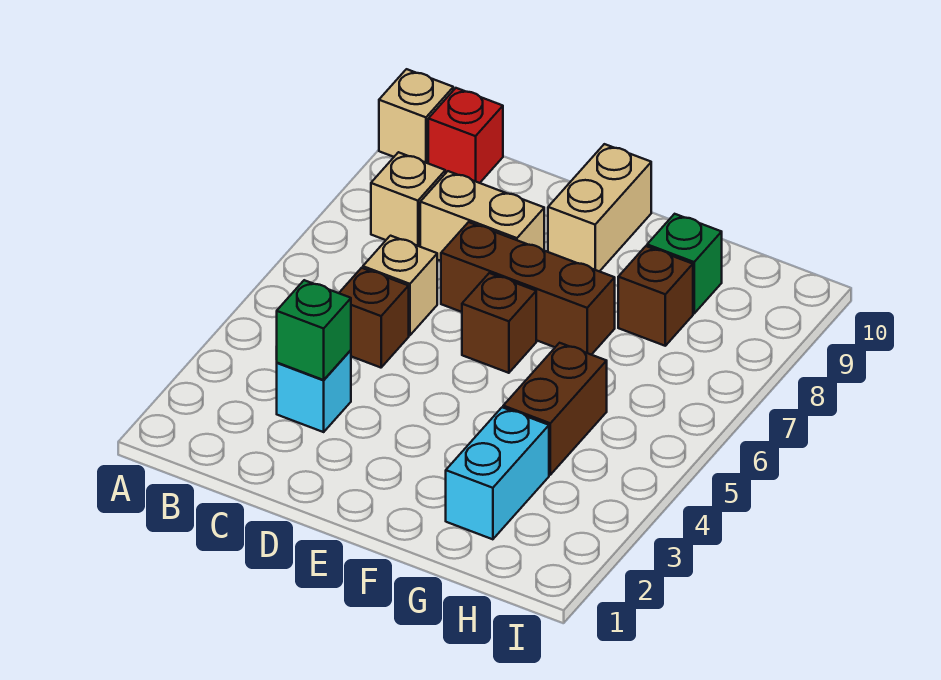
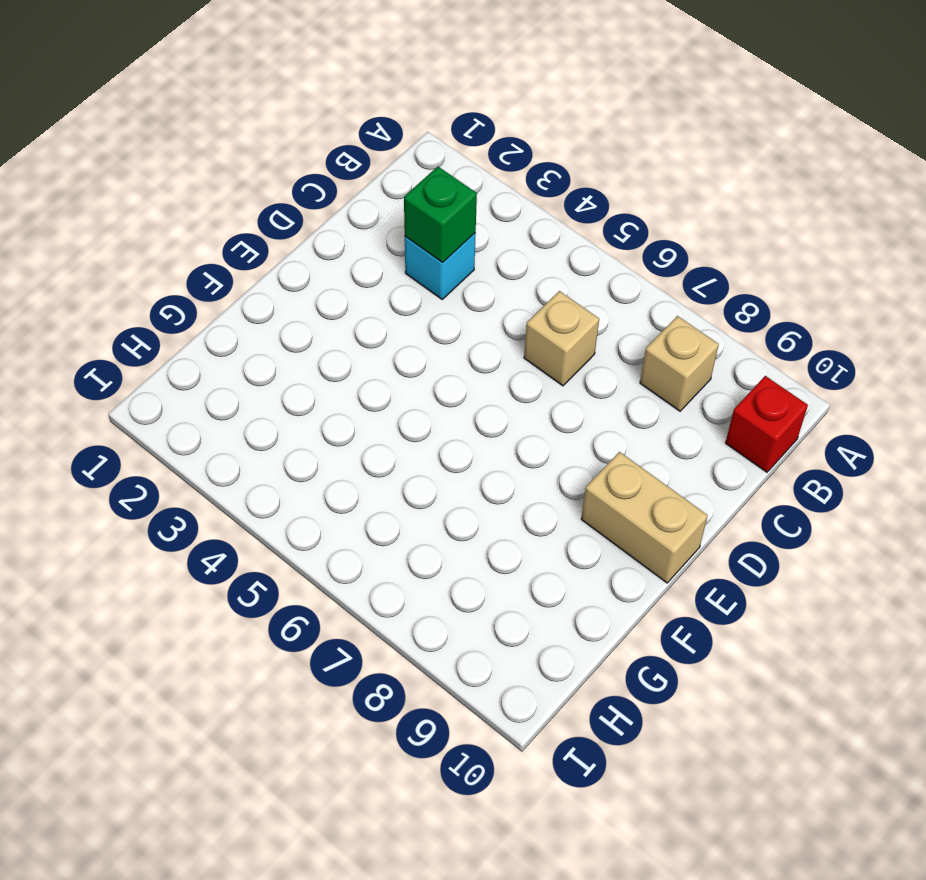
none -> tan brick A10 level 1
none -> brown brick C5 level 1
none -> tan brick C8:D8 level 1

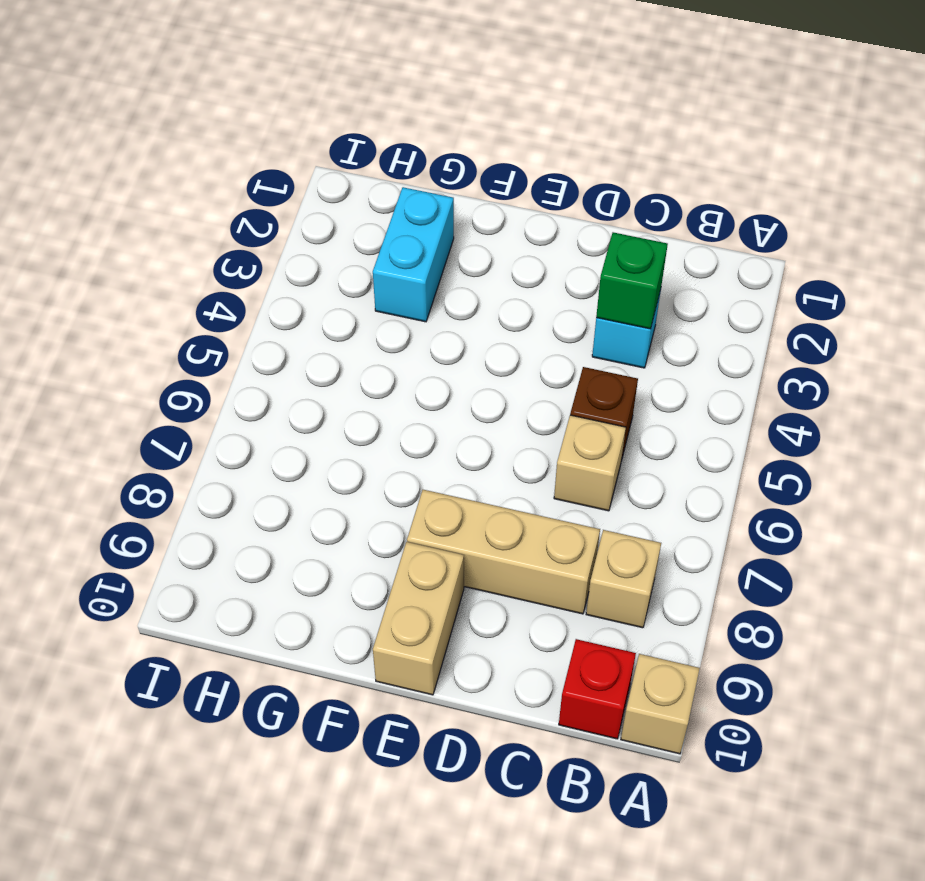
tan brick C8:E8 level 1 -> tan brick C8:D8 level 1
none -> brown brick D7:F7 level 1
none -> brown brick E6 level 1
none -> brown brick G4:G5 level 1

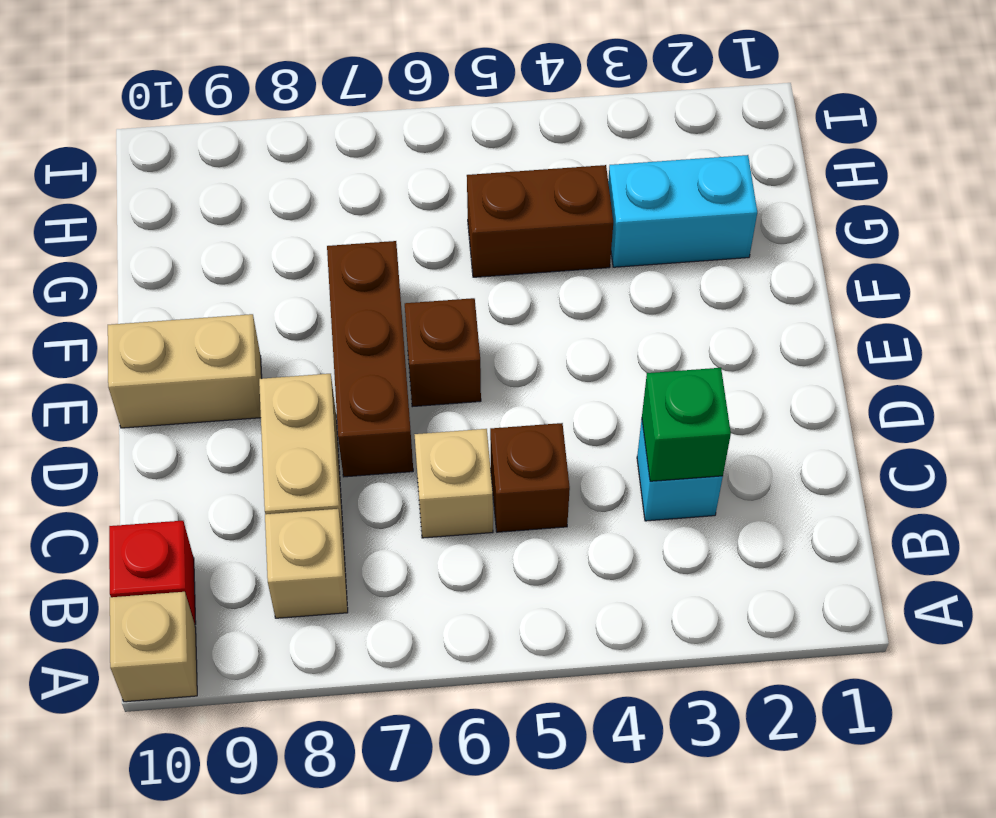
none -> brown brick G8 level 1
none -> green brick G9 level 1

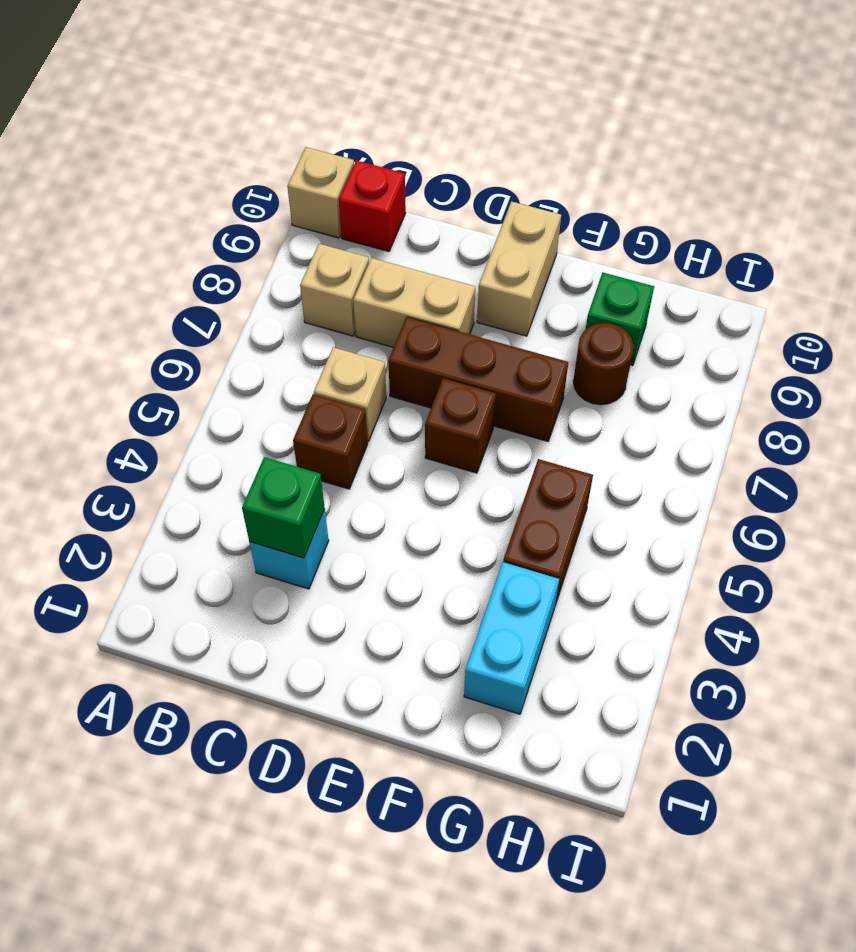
brown round brick G8 level 1 -> brown brick G8 level 1

